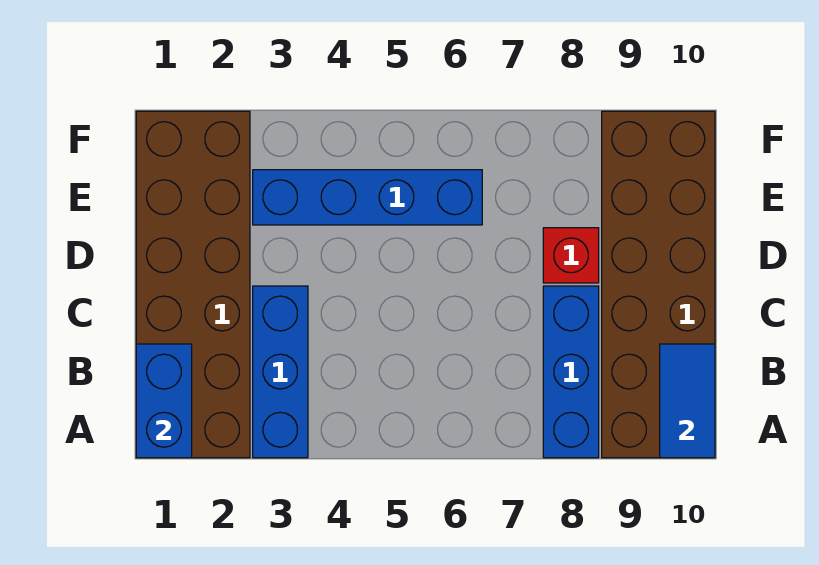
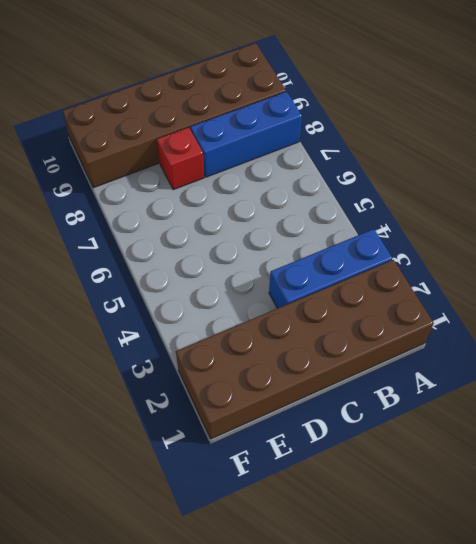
none -> blue brick E3:E6 level 1
none -> blue brick A1:B1 level 2

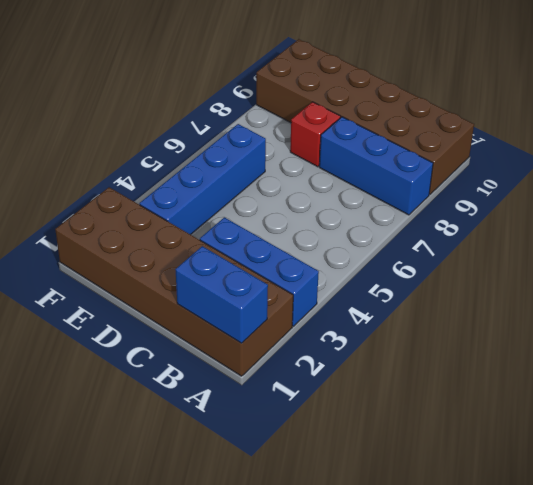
none -> blue tile A10:B10 level 2

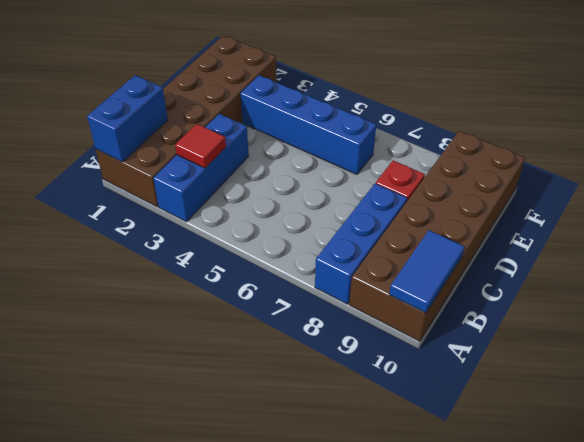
red tile B3 level 2 -> none

